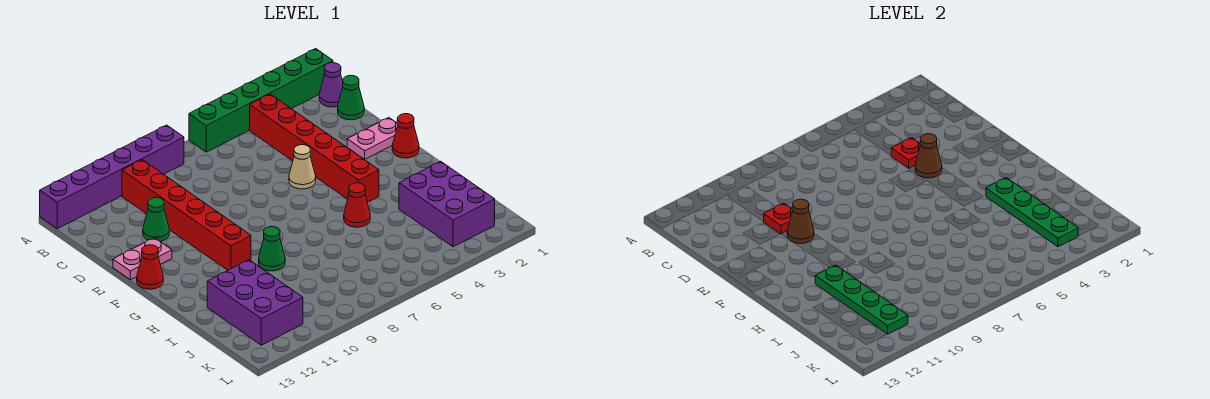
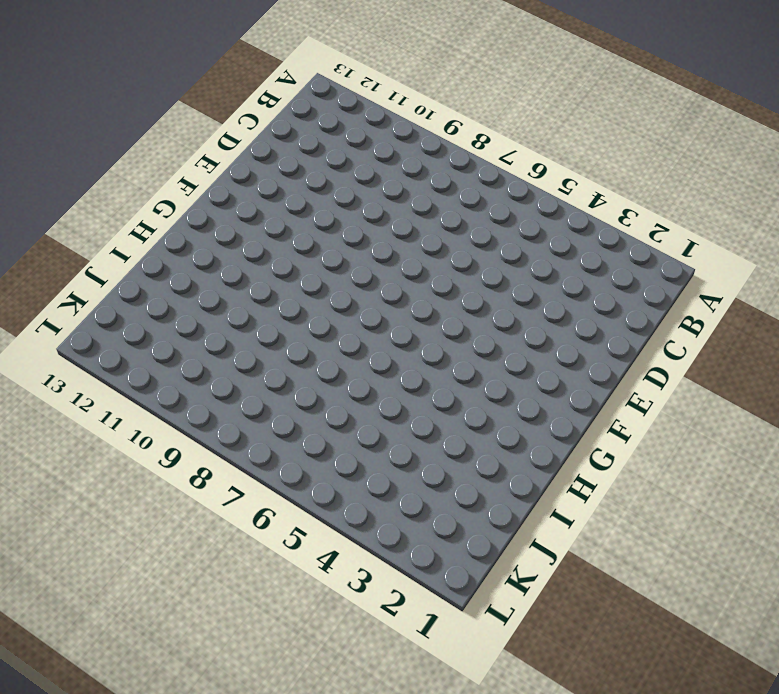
none -> green brick A1:A6 level 1
none -> purple brick A8:A13 level 1
none -> purple cone B1 level 1

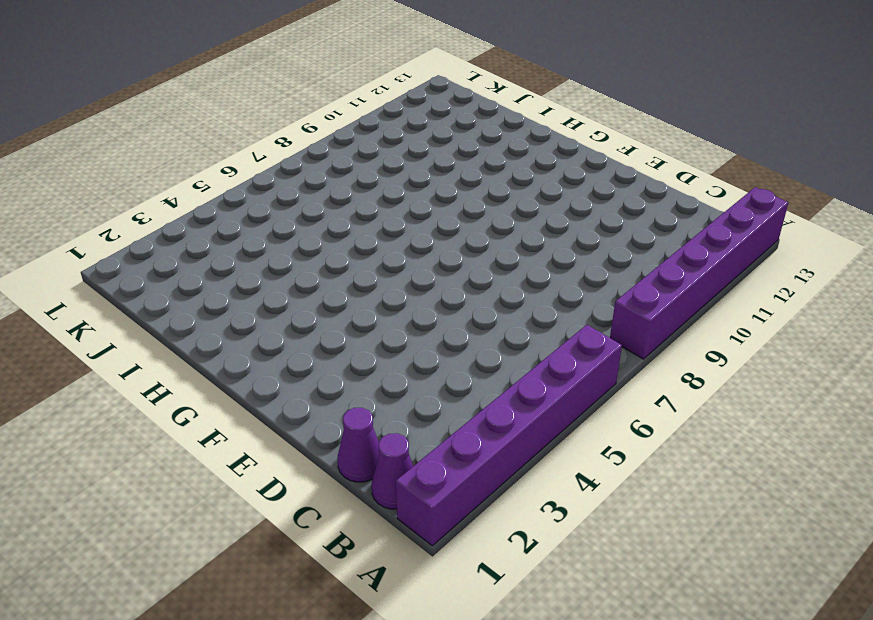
purple brick A1:A6 level 1 -> green brick A1:A6 level 1
purple cone C1 level 1 -> green cone C1 level 1
none -> red brick B4:G4 level 1
none -> red brick B10:G10 level 1
none -> green cone D11 level 1

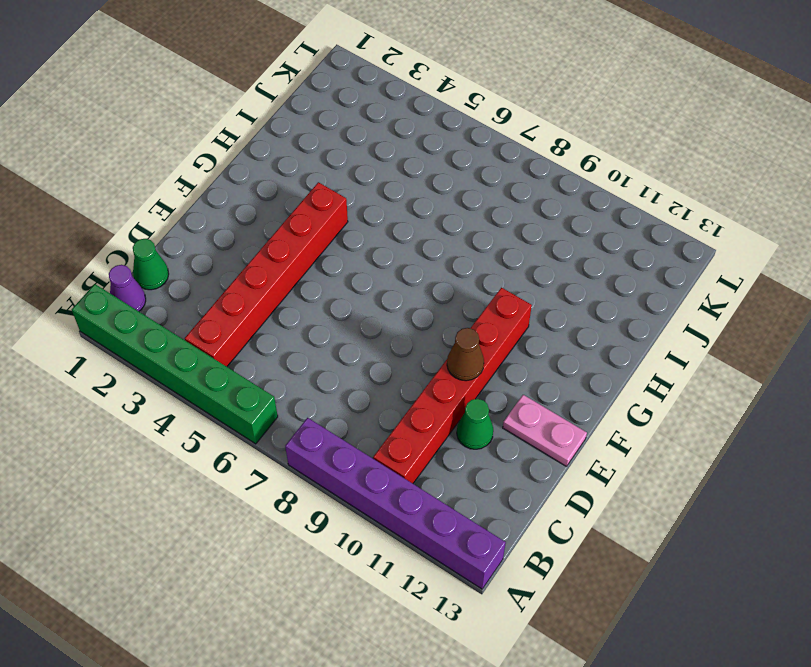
none -> pink plate E1:E2 level 1
none -> tan cone E5 level 1
none -> red cone F1 level 1

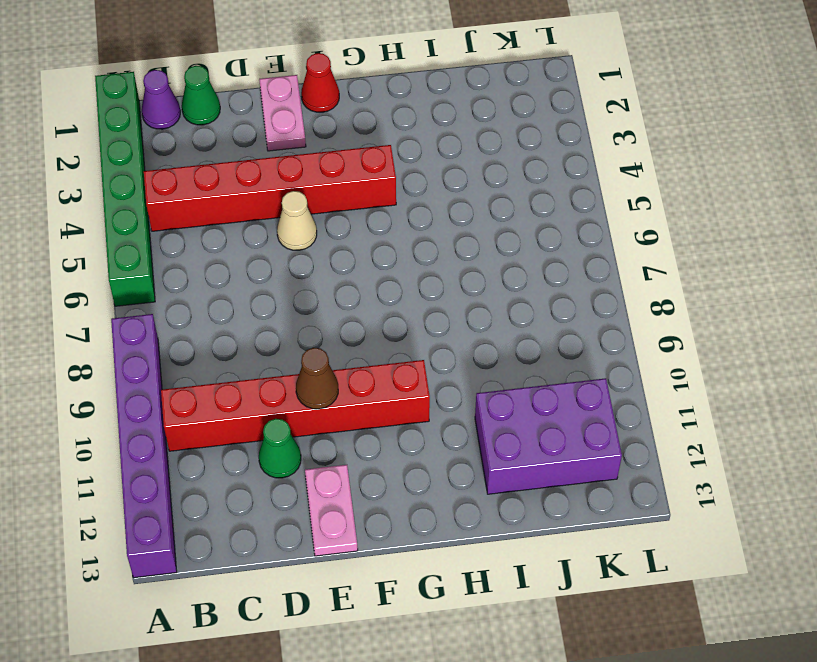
none -> red cone F13 level 1
none -> red cone H5 level 1
none -> green cone H9 level 1

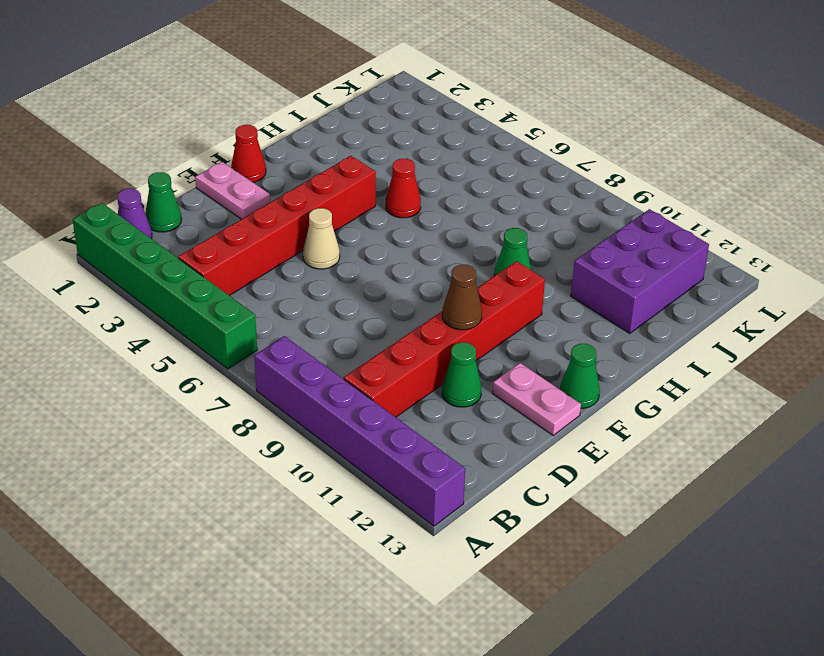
green cone F13 level 1 -> red cone F13 level 1
none -> purple brick I2:K3 level 1
none -> red plate D4 level 2
none -> red plate D10 level 2

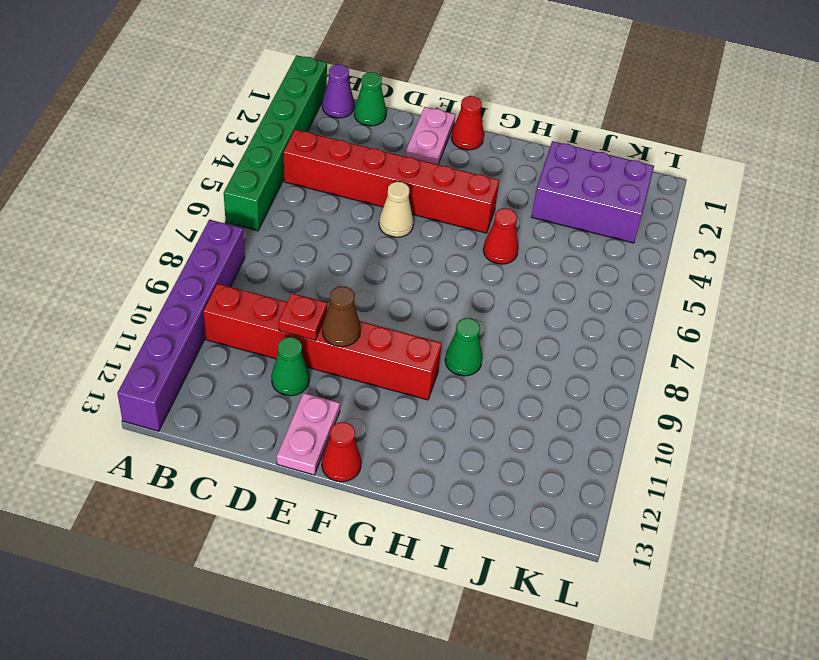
none -> purple brick I11:K12 level 1
none -> red plate D4 level 2
none -> brown cone E4 level 2

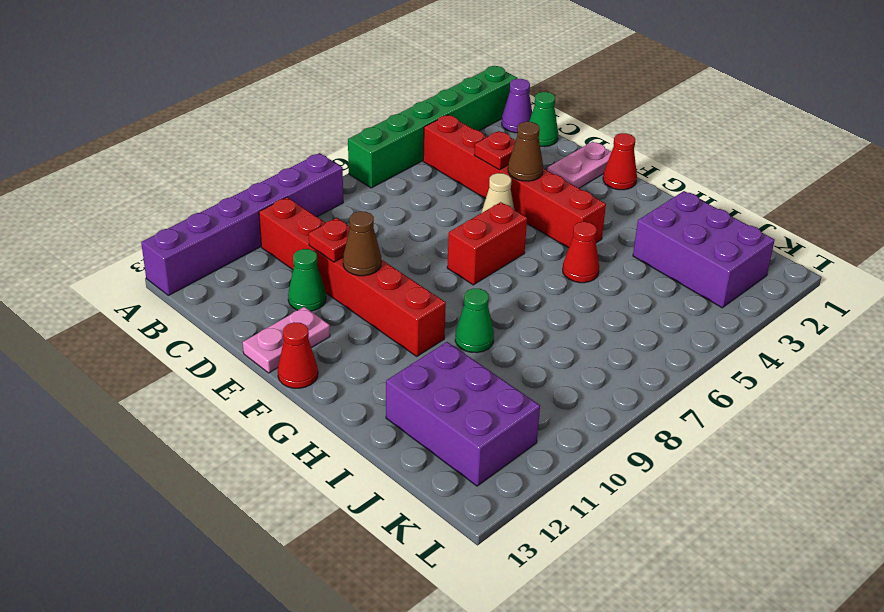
red brick F6:F7 level 1 -> none
none -> green plate H3:K3 level 2
none -> green plate H11:K11 level 2

